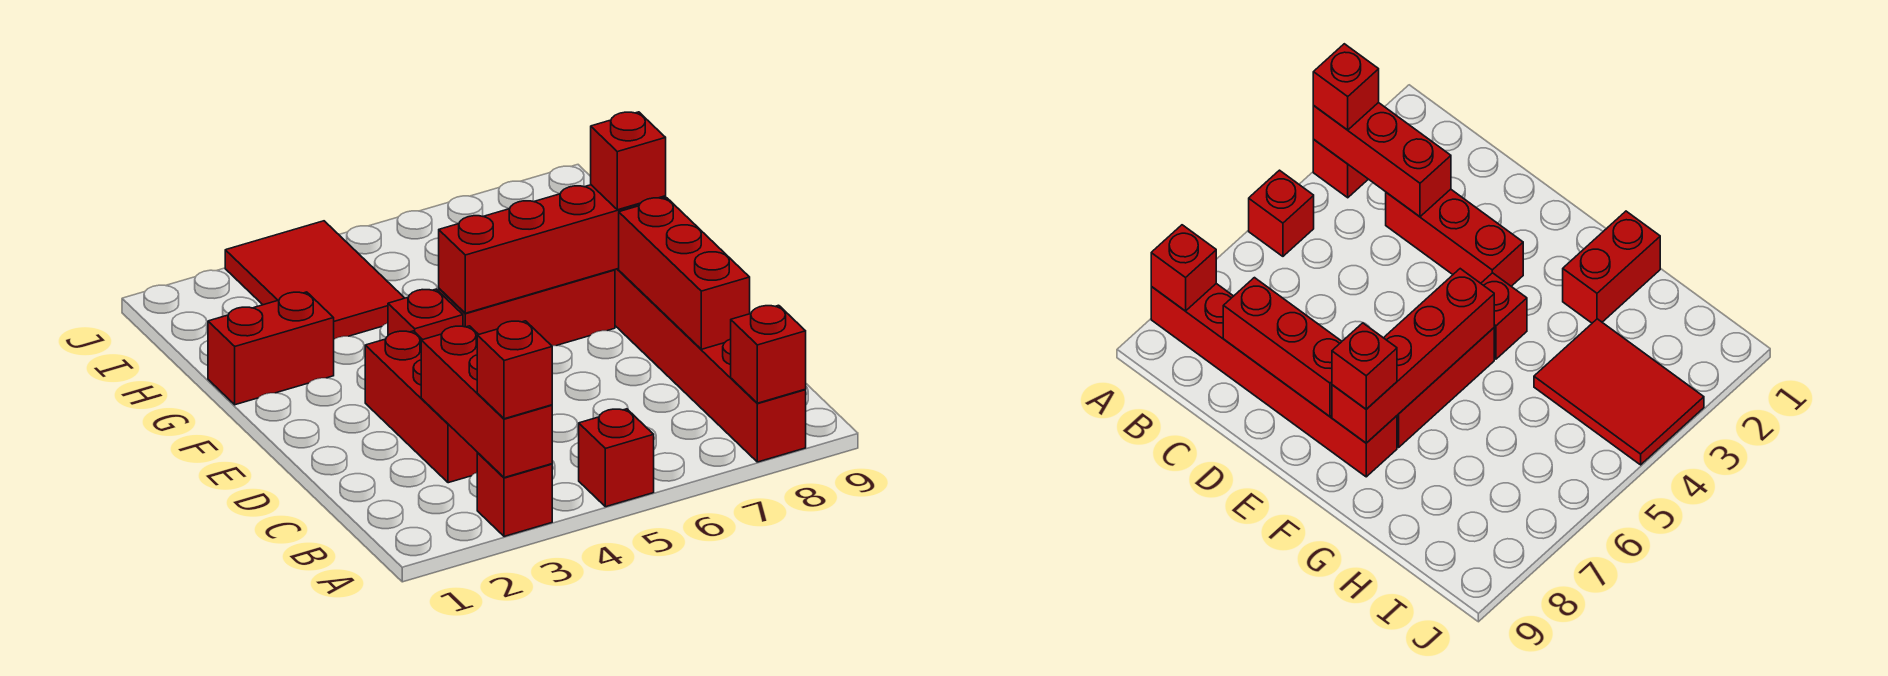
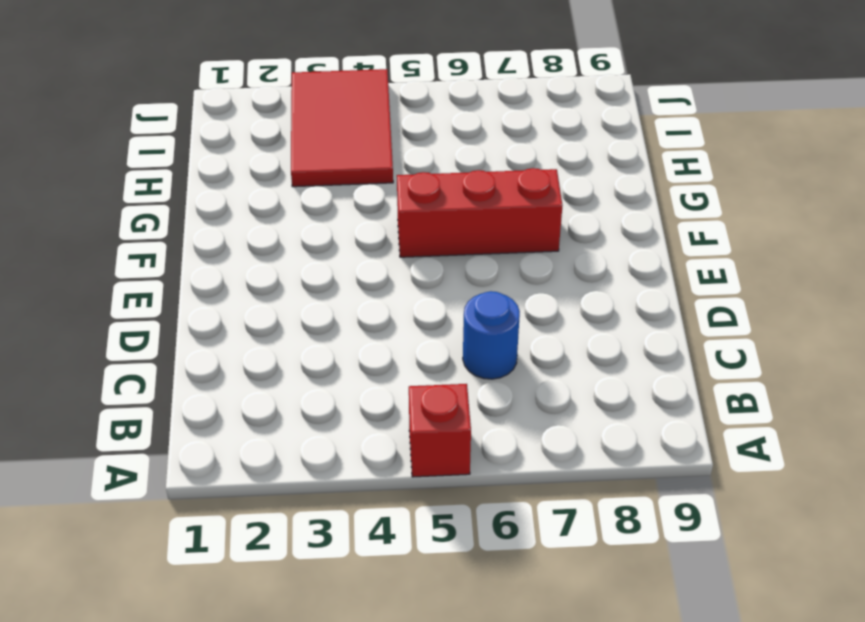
blue round brick C6 level 1 -> none
none -> red brick A3 level 1
none -> red brick A8:F8 level 1
none -> red brick C3:E3 level 1

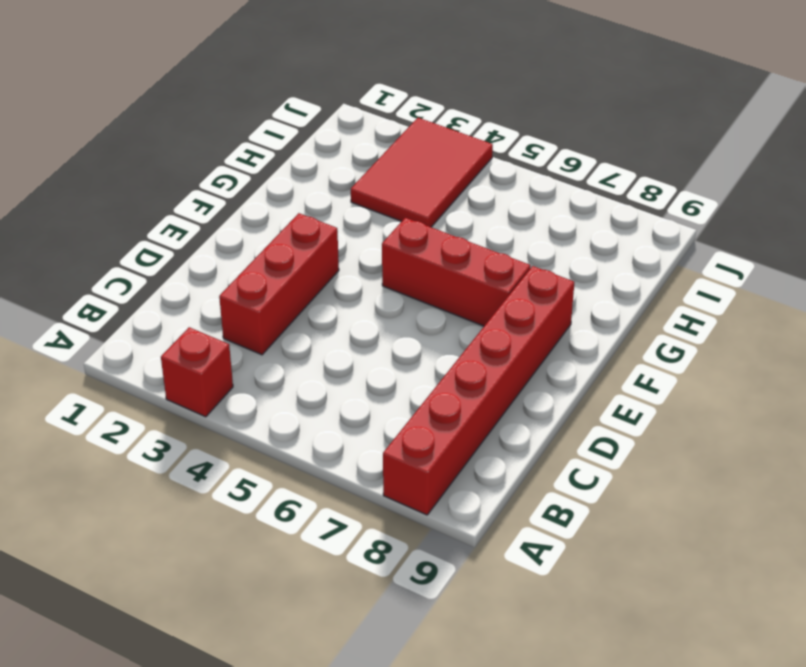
none -> red brick A5 level 1
none -> red brick F4 level 1
none -> red brick G1:G2 level 1

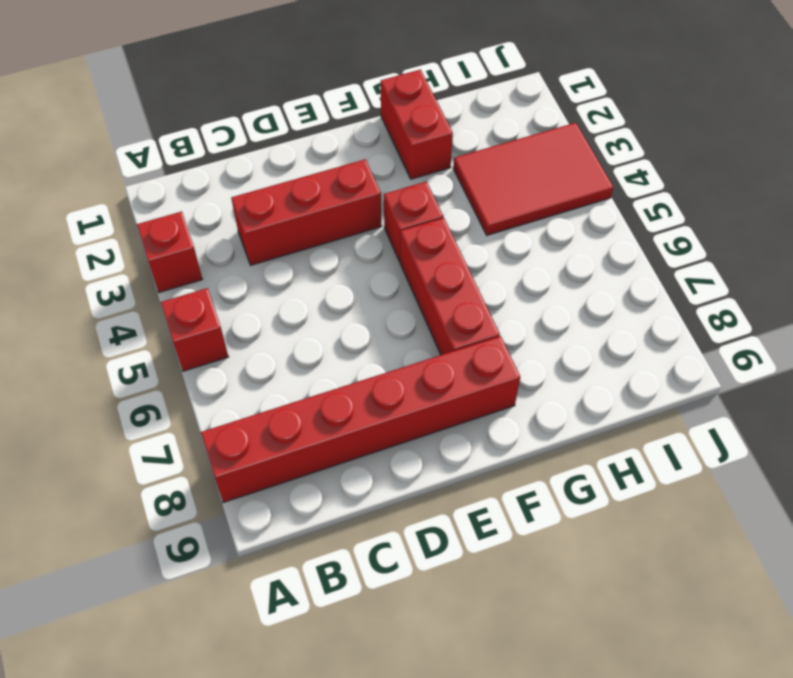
none -> red brick A3:C3 level 2
none -> red brick A8 level 2
none -> red brick C8:E8 level 2

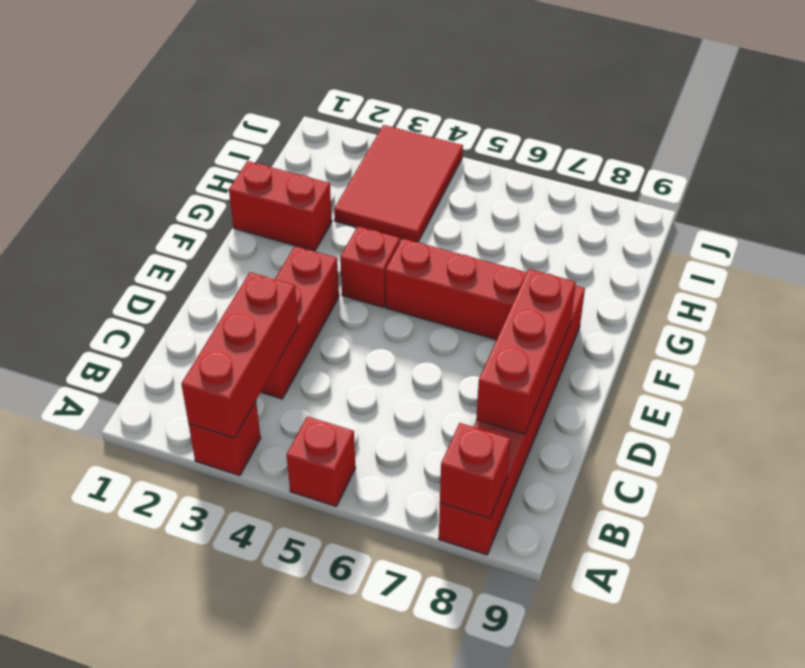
none -> red brick F5:F8 level 2
none -> red brick A3 level 3
none -> red brick F8 level 3

